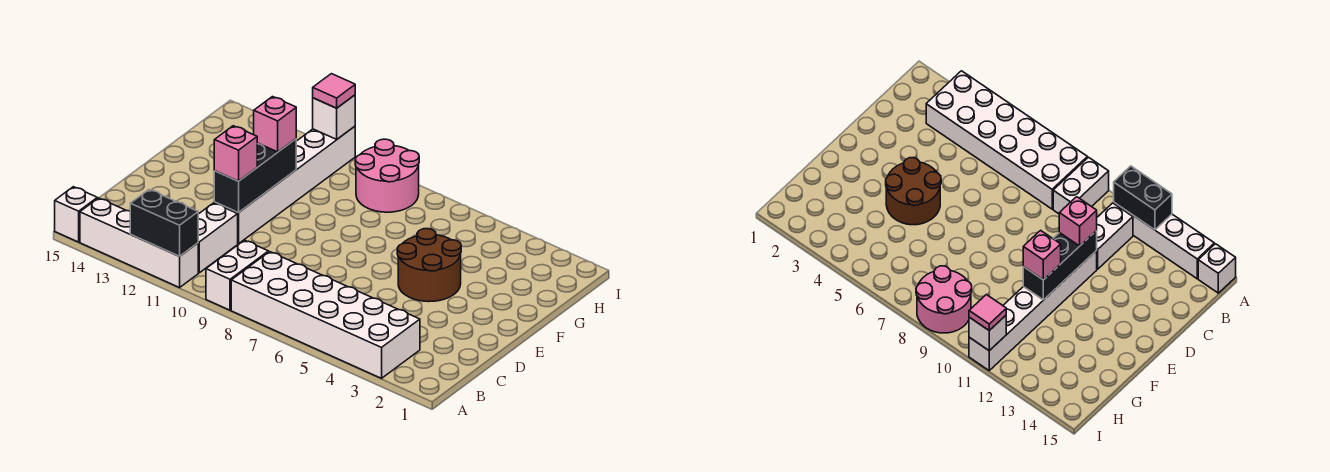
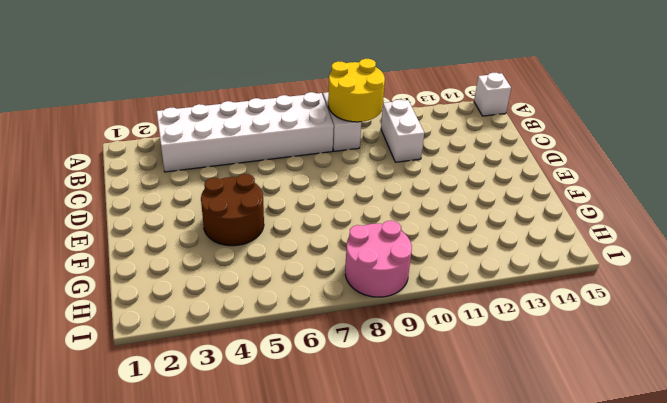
yellow round brick A9:B10 level 2 -> none
none -> white brick A11:A14 level 1
none -> white brick D11:I11 level 1
none -> black brick A11:A12 level 2

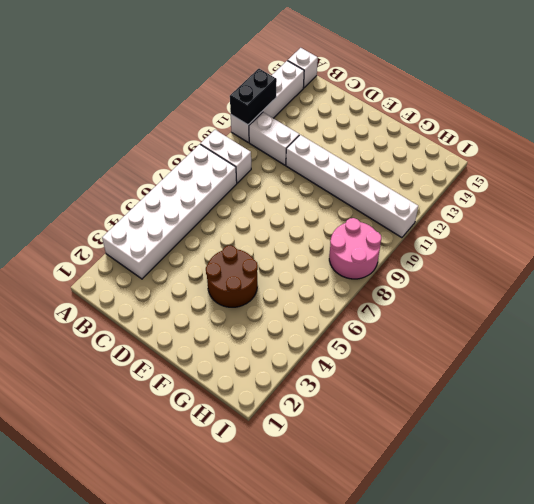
none -> black brick D11:F11 level 2
none -> white brick I11 level 2
none -> pink brick D11 level 3

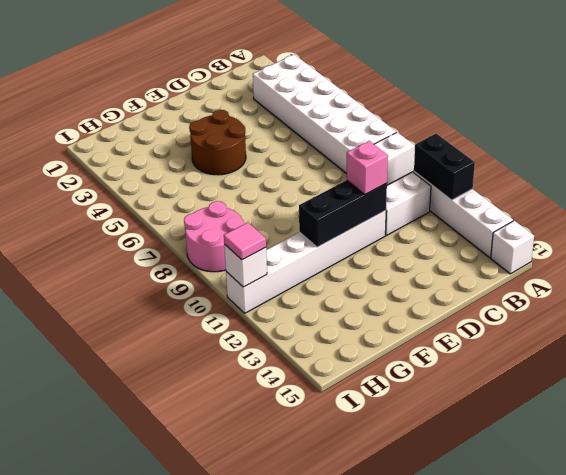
none -> pink brick F11 level 3

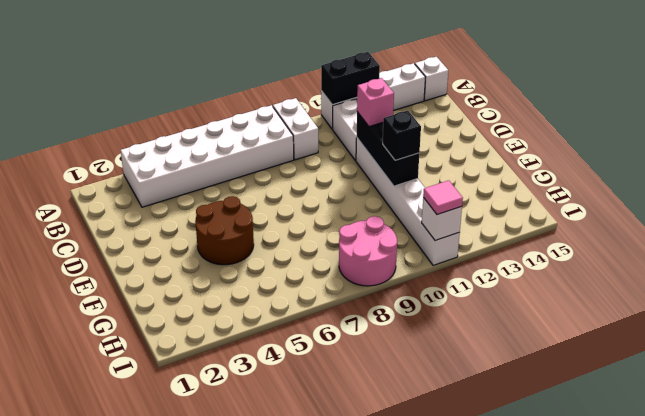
black brick F11 level 3 -> pink brick F11 level 3

